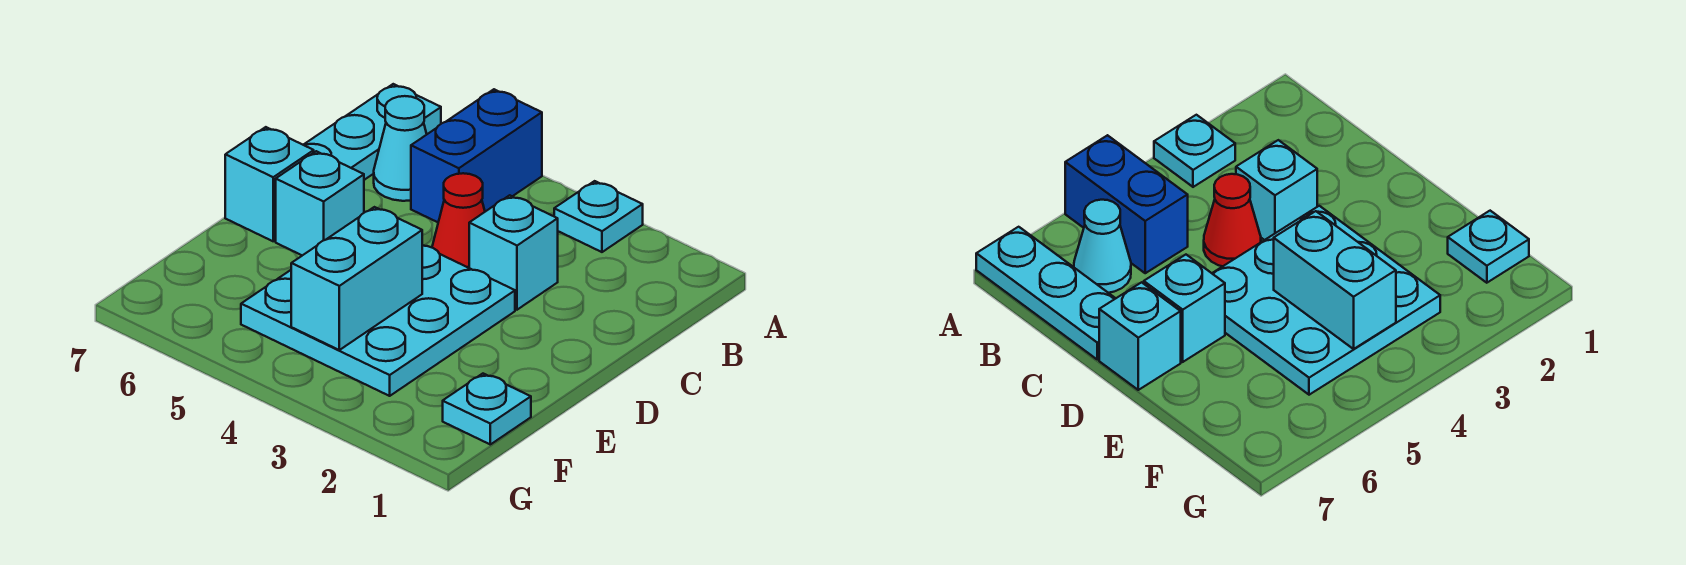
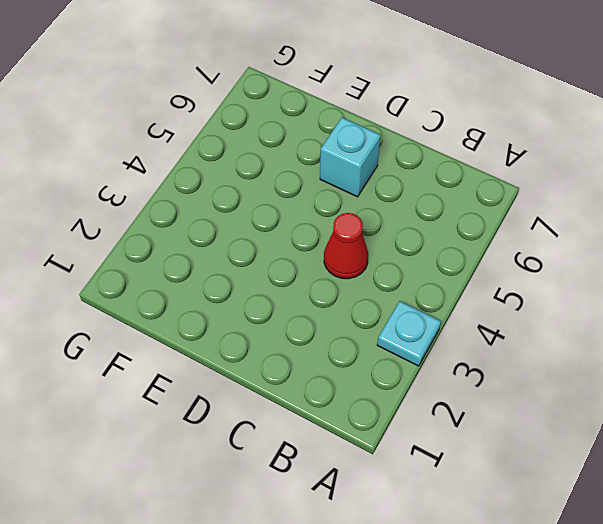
none -> blue brick A5:B5 level 1
none -> cyan plate A7:C7 level 1

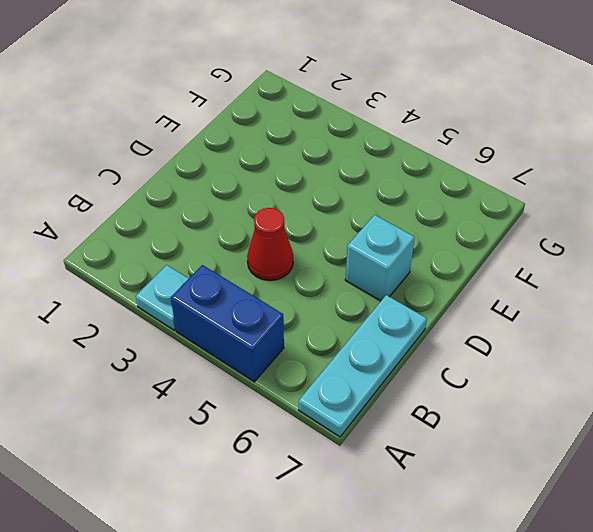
blue brick A4:A5 level 1 -> blue brick A5:B5 level 1
none -> cyan cone B6 level 1
none -> cyan brick C3 level 1

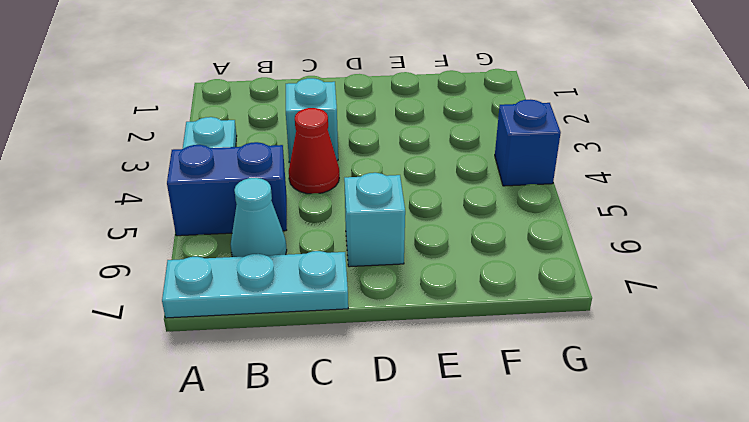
blue brick G4 level 1 -> none
none -> cyan plate D3:F5 level 1
none -> cyan brick D7 level 1

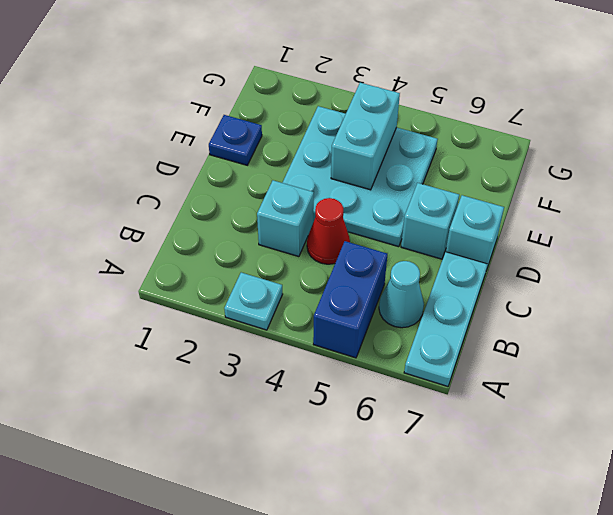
blue plate E1 level 1 -> none
none -> cyan plate F1 level 1

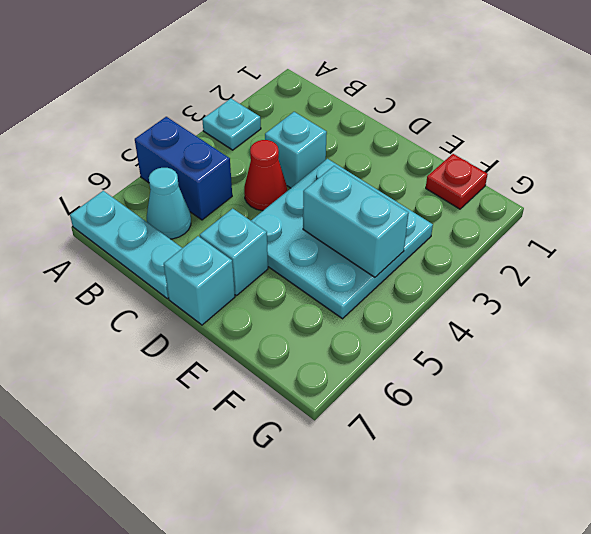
red plate F1 level 1 -> cyan plate F1 level 1

